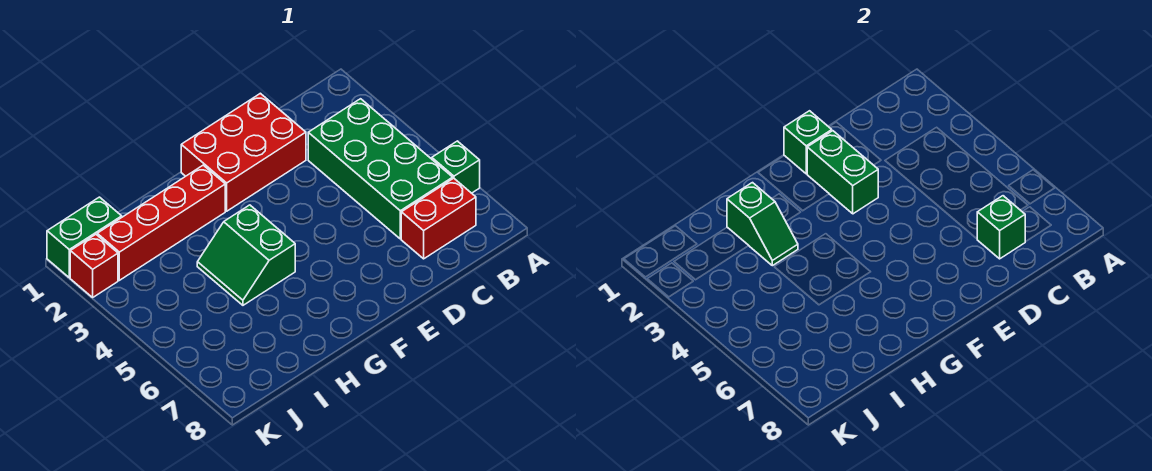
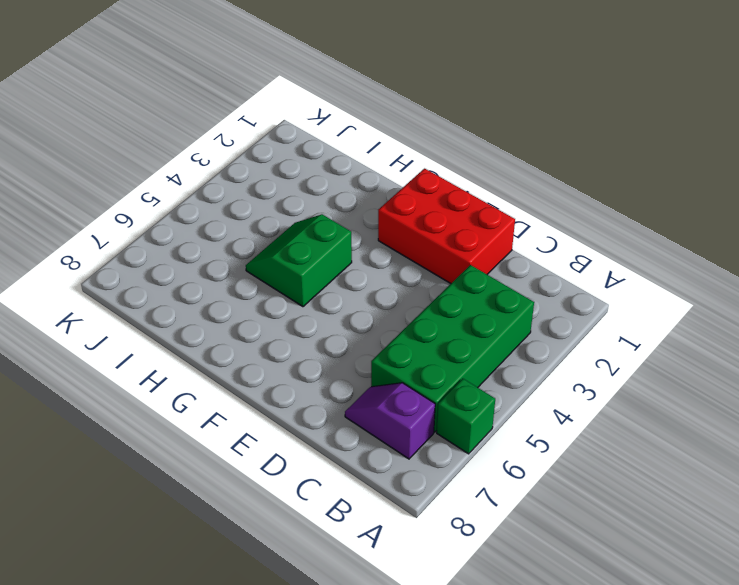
purple slope B7:C7 level 1 top B -> red brick B7:C7 level 1
none -> red brick G2:J2 level 1
none -> green brick J1:K1 level 1
none -> red brick K2 level 1

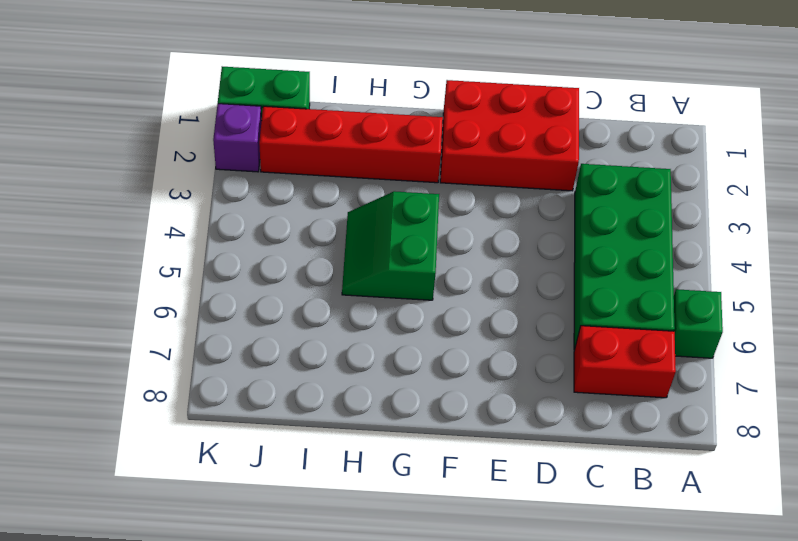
purple brick K2 level 1 -> red brick K2 level 1
none -> green brick C7 level 2
none -> green brick E1 level 2
none -> green brick E2:E3 level 2

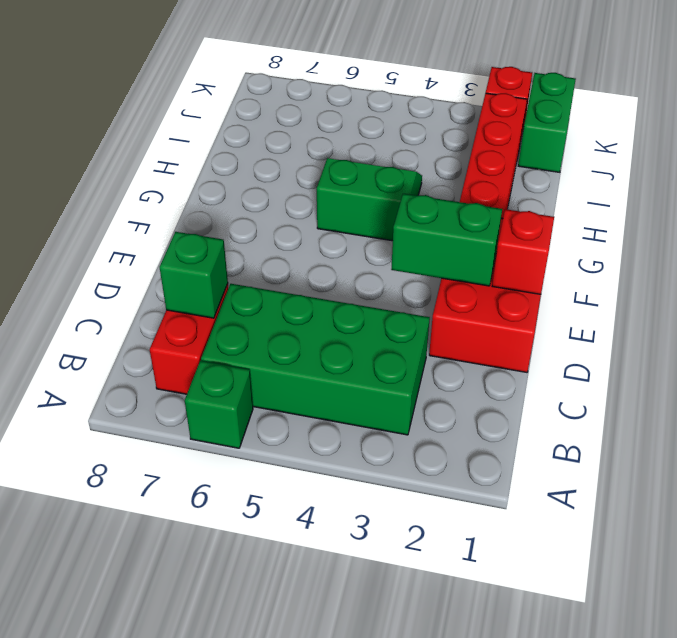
red brick E1 level 2 -> green brick E1 level 2
none -> green slope H2:H3 level 2 top 2

